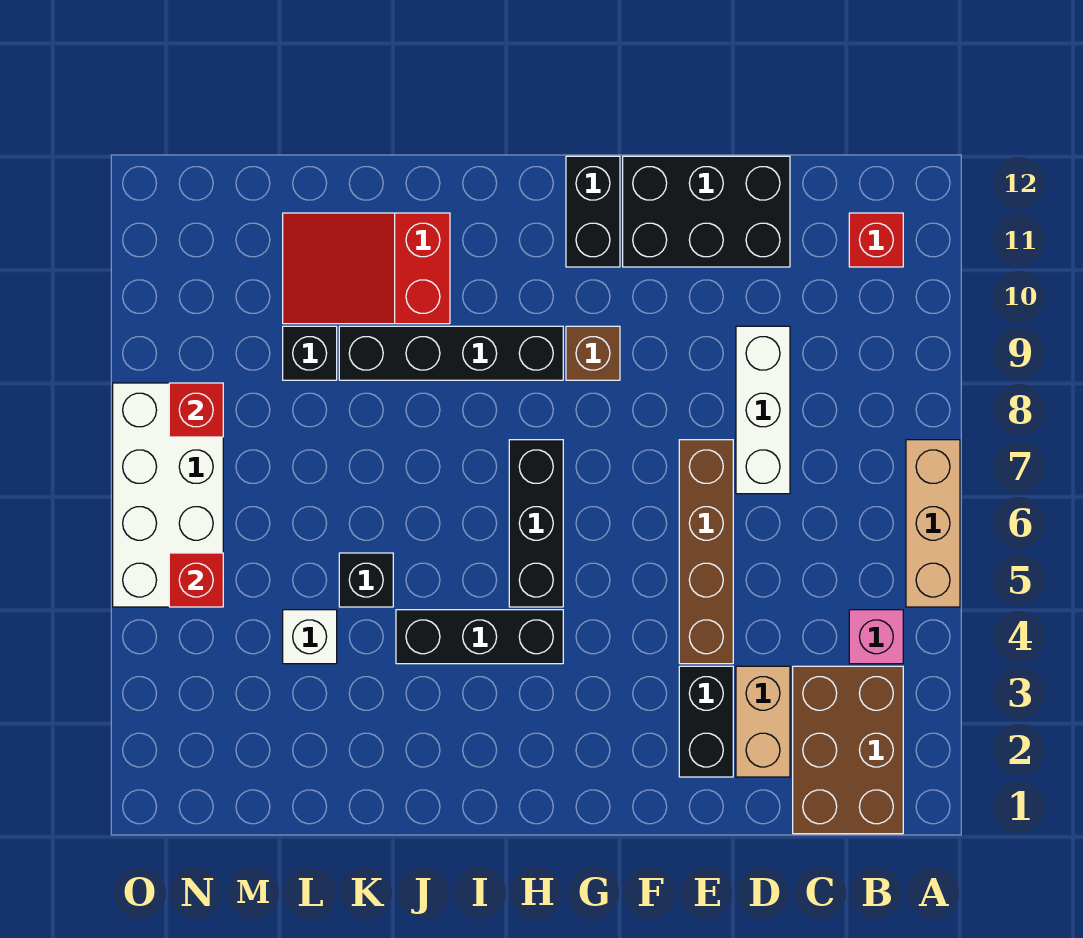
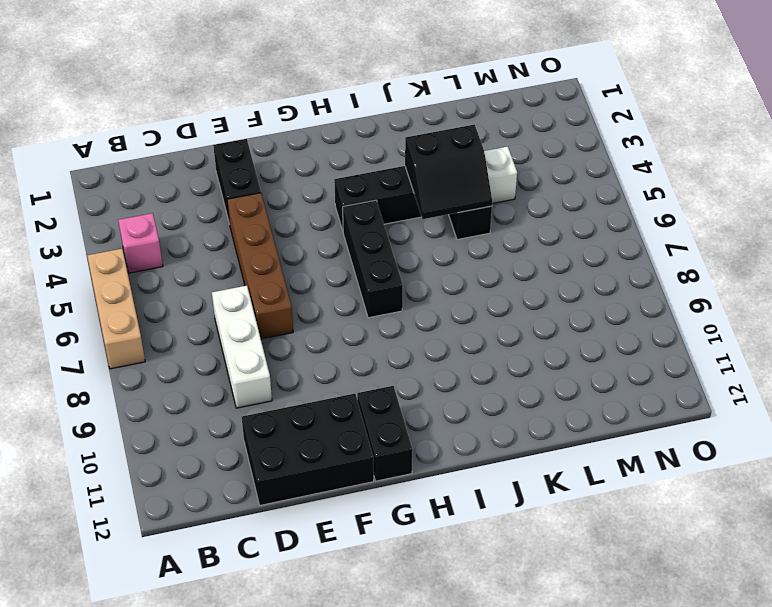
black slope J4:K5 level 2 top 4 -> none
none -> brown brick B1:C3 level 1
none -> red brick B11 level 1
none -> tan brick D2:D3 level 1

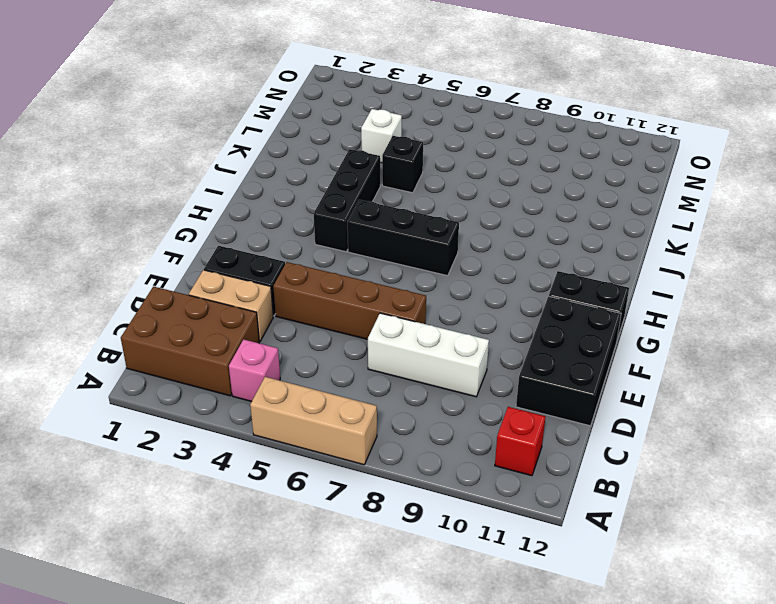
none -> brown brick G9 level 1
none -> black brick H9:K9 level 1
none -> red slope J10:L11 level 1 top J

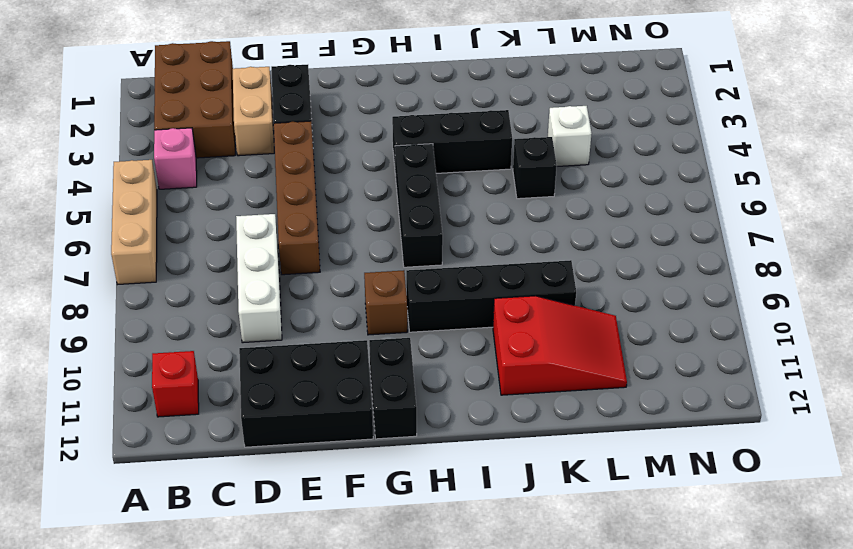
none -> black brick L9 level 1
none -> white brick N5:O8 level 1
none -> red brick N5 level 2

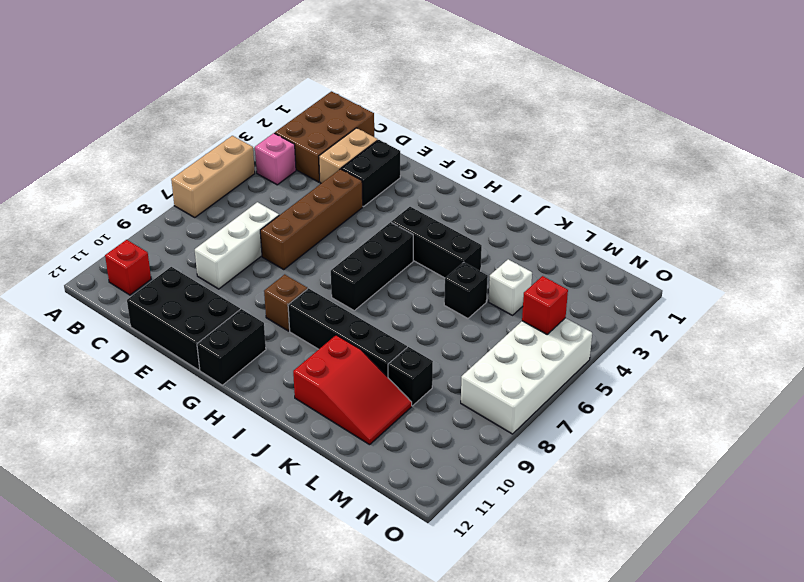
none -> red brick N8 level 2

